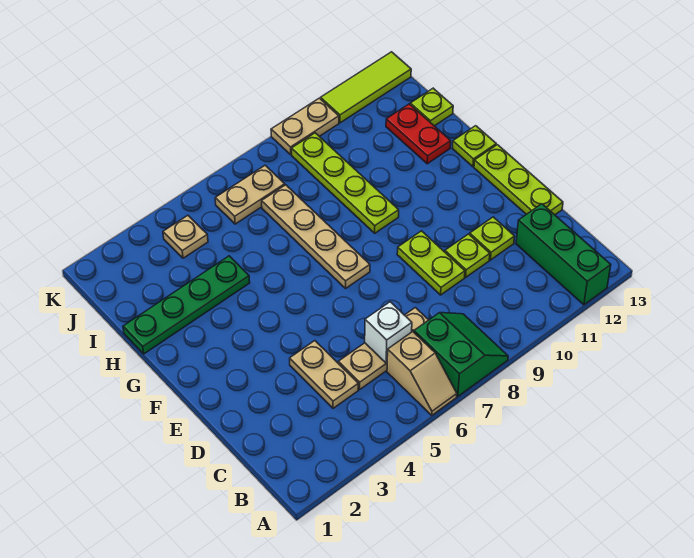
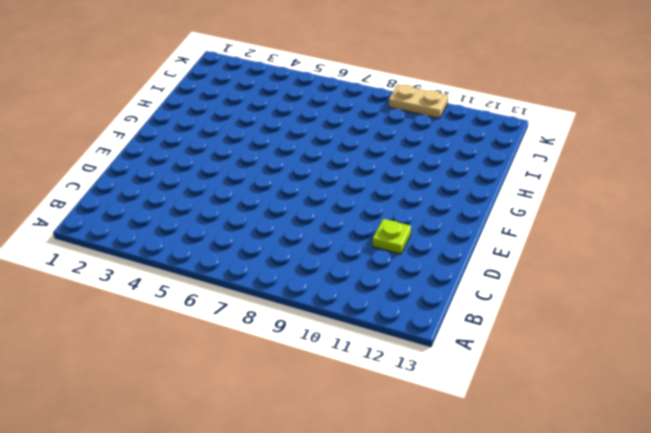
none -> tan slope A6:B6 level 1 top B
none -> green slope A7:B8 level 1 top 7
none -> green brick A12:C12 level 1

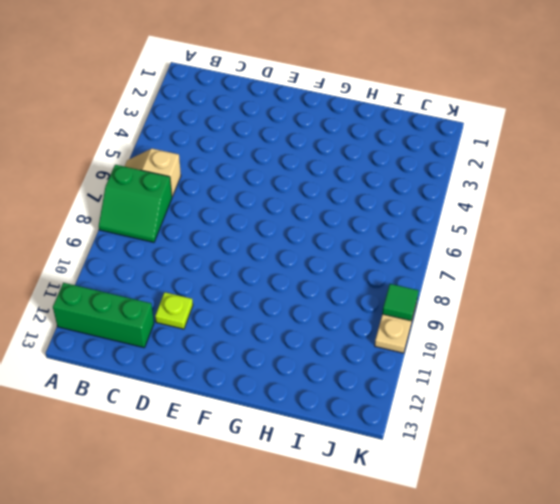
green tile K9 level 2 -> none
none -> tan plate C4:D4 level 1
none -> tan plate C5:C7 level 1
none -> lime plate D9:E9 level 1

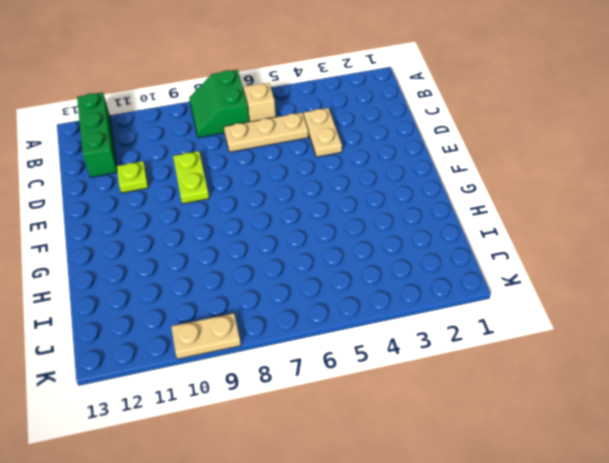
none -> lime plate D10 level 1
none -> lime plate D13:F13 level 1
none -> tan plate F7:I7 level 1

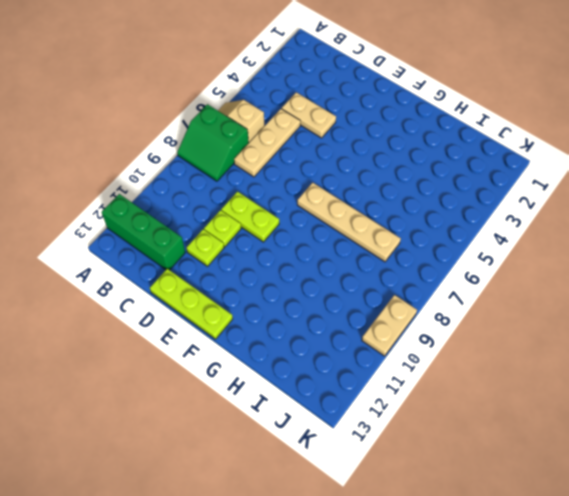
none -> lime plate G9:J9 level 1
none -> lime plate G13 level 1
none -> green plate H1:H4 level 1

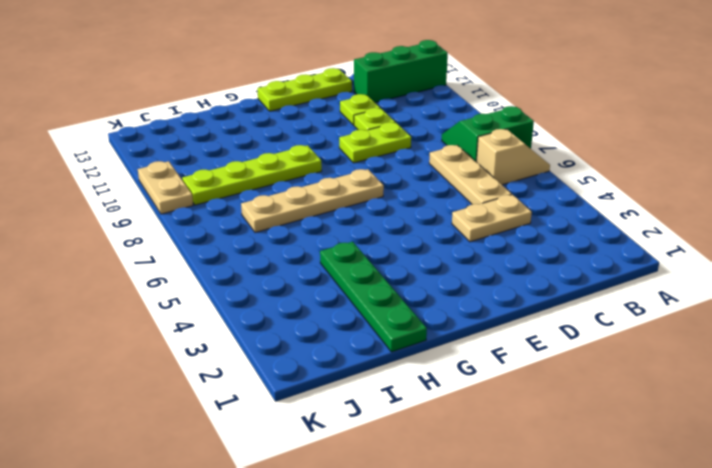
none -> lime plate G13 level 1
none -> red plate H12:I12 level 1
none -> lime plate I13 level 1

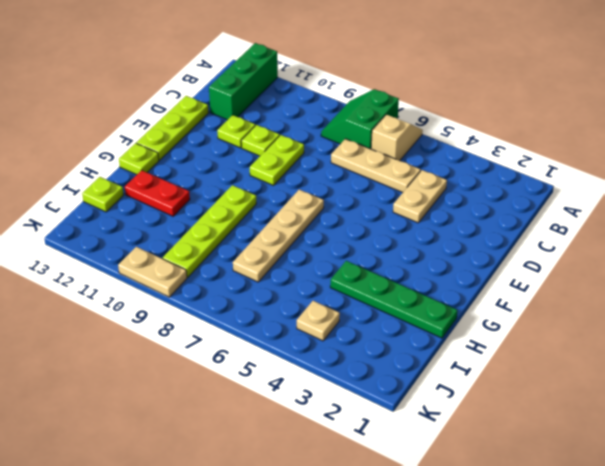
red plate H11:H12 level 1 -> red plate H12:I12 level 1
none -> tan plate J6:J7 level 1
none -> lime tile K11:K13 level 1
none -> white brick C6 level 2

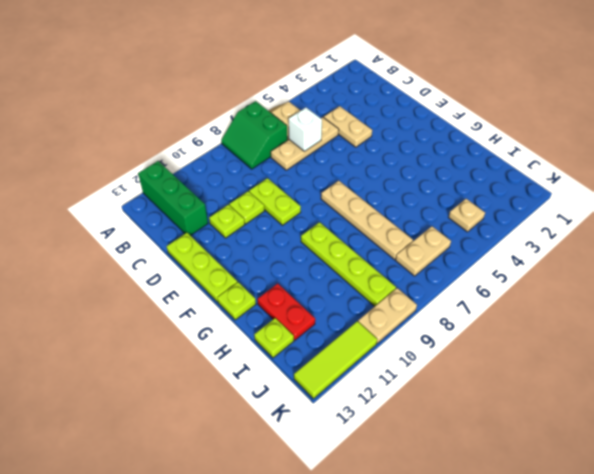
none -> green plate H1:H4 level 1

